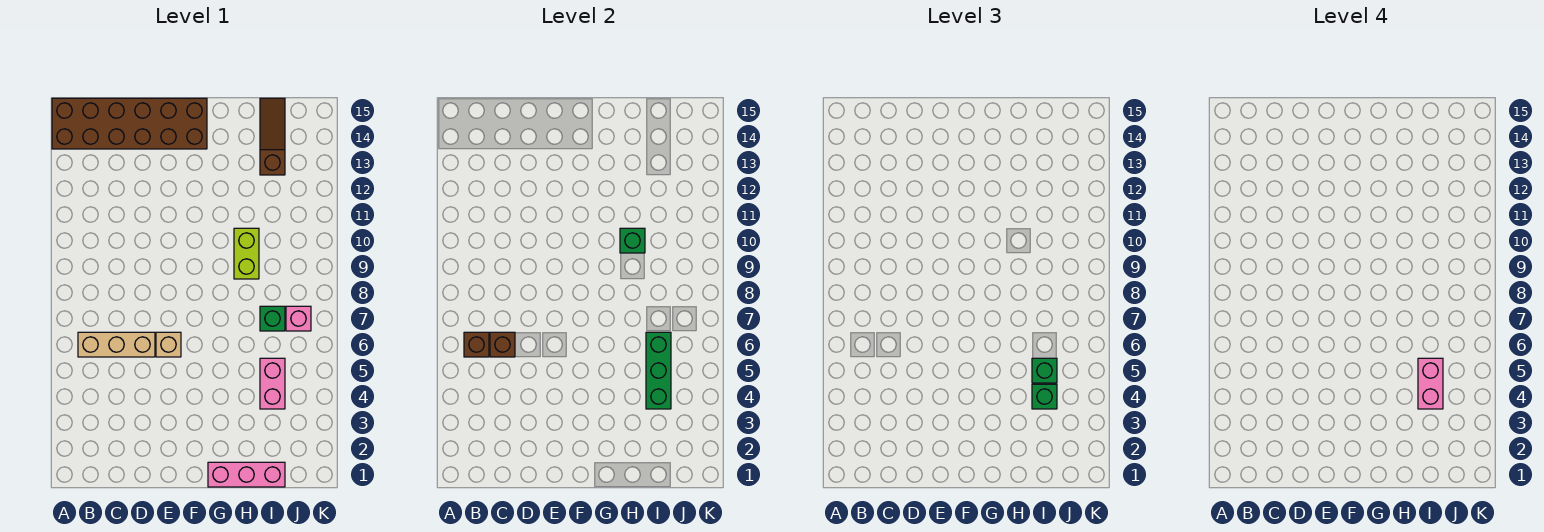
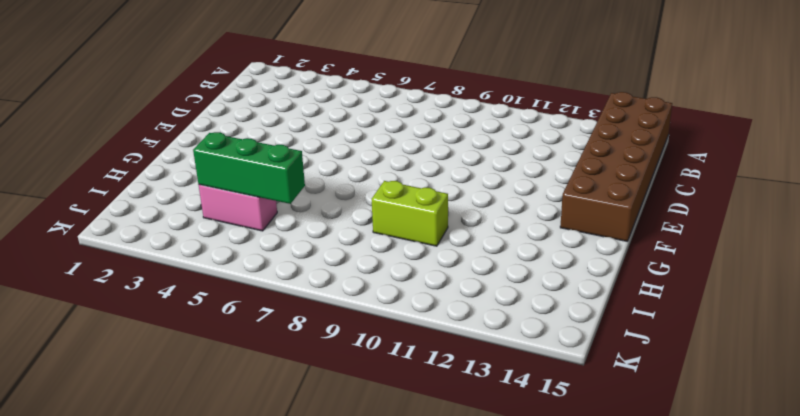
none -> tan brick B6:D6 level 1
none -> tan brick E6 level 1
none -> pink brick G1:I1 level 1

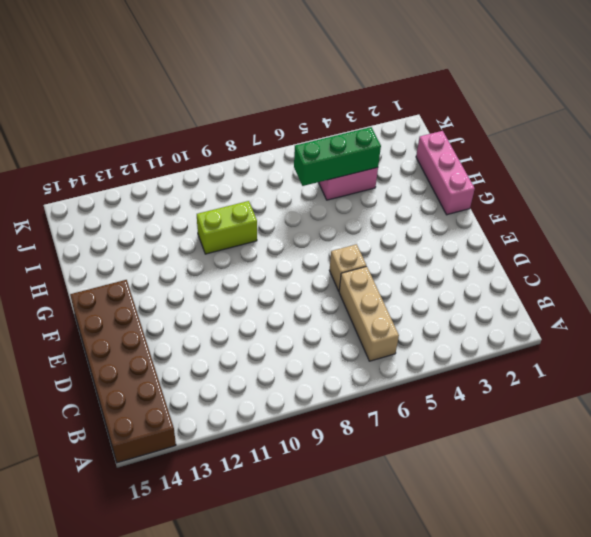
none -> green brick I7 level 1
none -> brown slope I13:I15 level 1 top 13
none -> pink brick J7 level 1

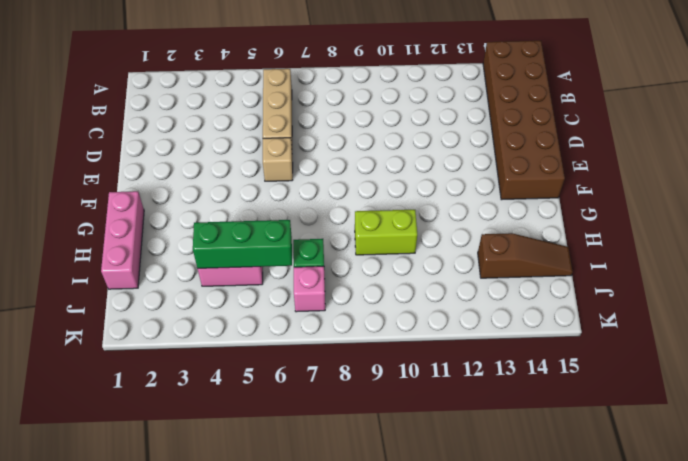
none -> brown brick B6 level 2
none -> brown brick C6 level 2
none -> green brick H10 level 2

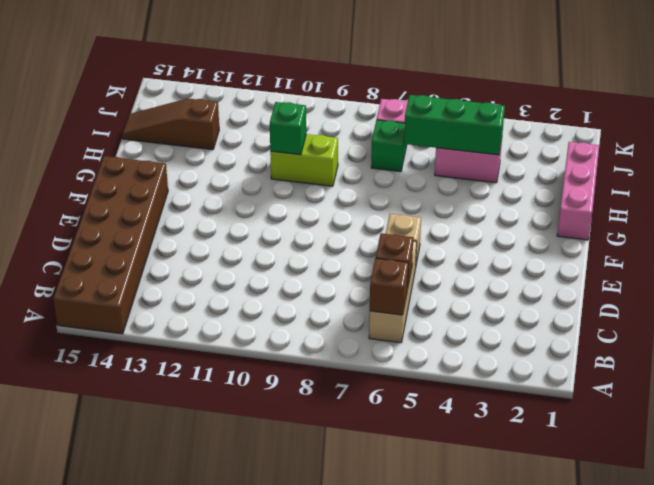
none -> green brick I4 level 3
none -> green brick I5 level 3
none -> pink brick I4:I5 level 4

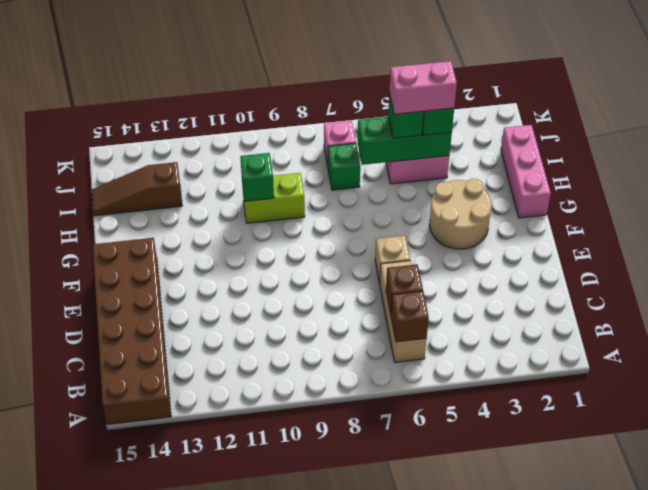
tan round brick F3:G4 level 1 -> none

